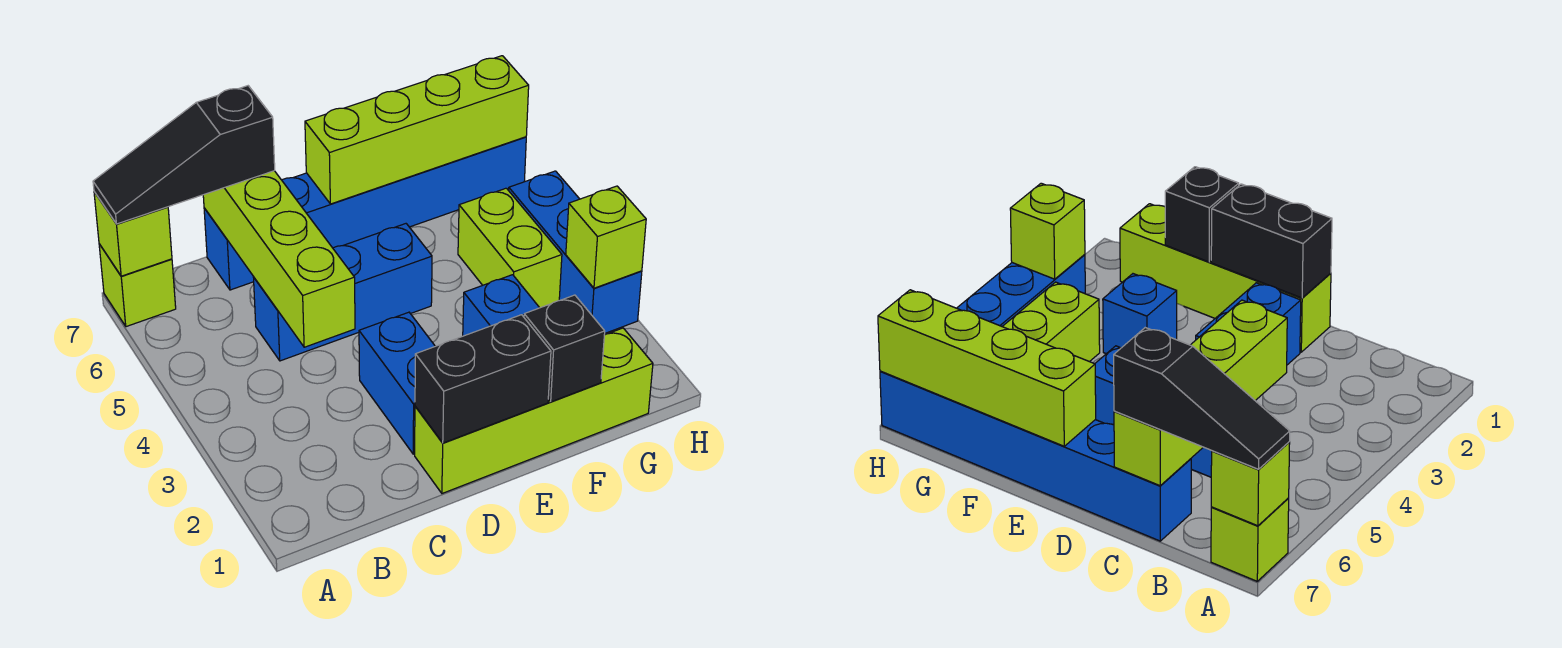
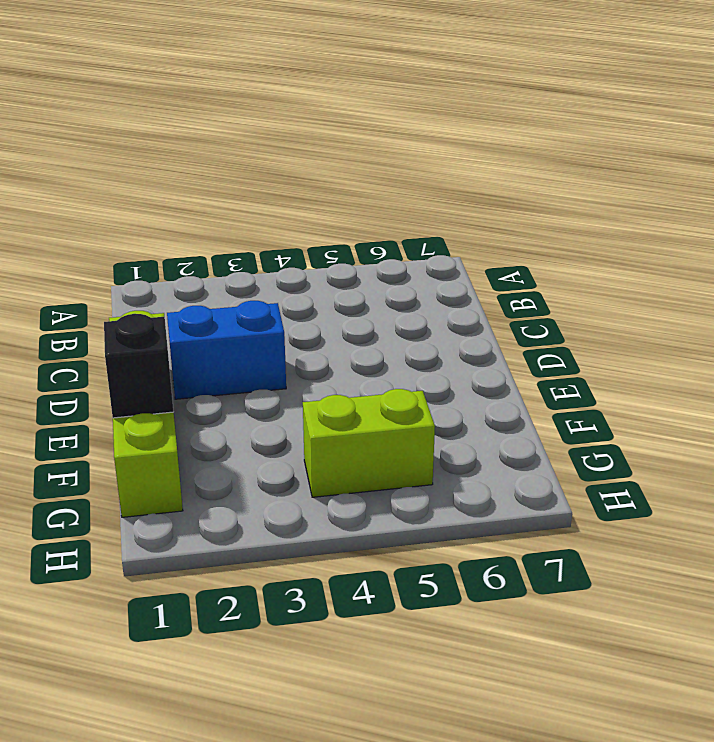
none -> lime brick A7 level 1
none -> blue brick C5:E5 level 1
none -> blue brick C7:H7 level 1

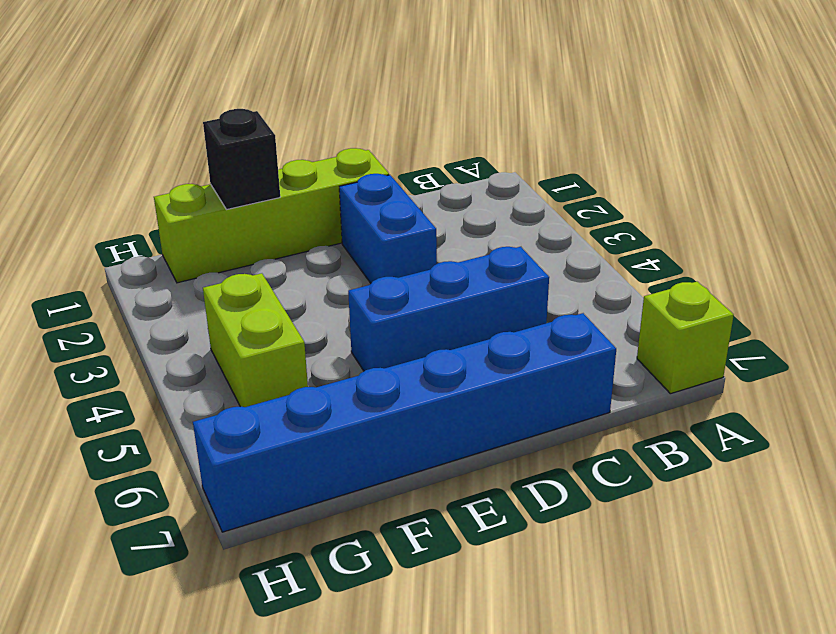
none -> blue brick F3 level 1
none -> blue brick H3:H5 level 1
none -> lime brick A7 level 2

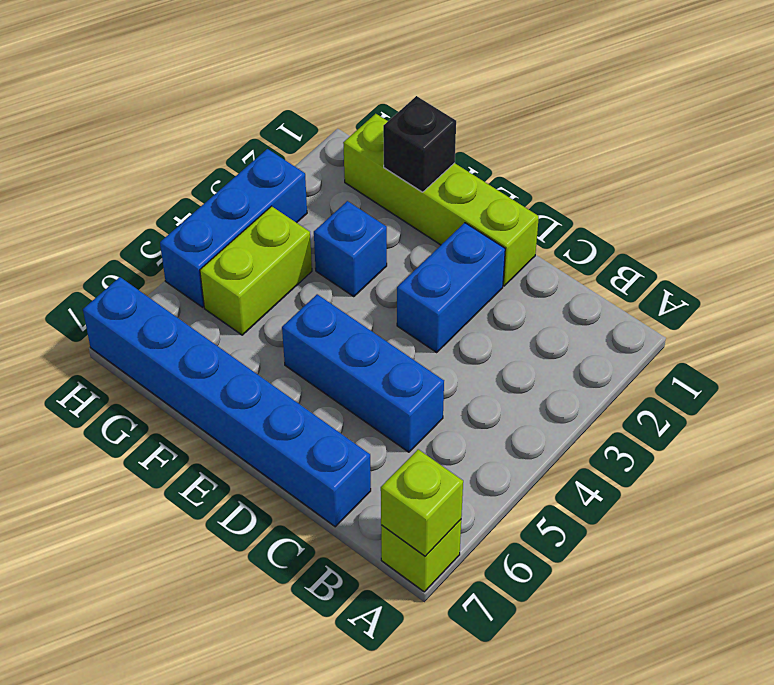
none -> lime brick C4:C7 level 2
none -> black brick D1:E1 level 2
none -> lime brick E7:H7 level 2

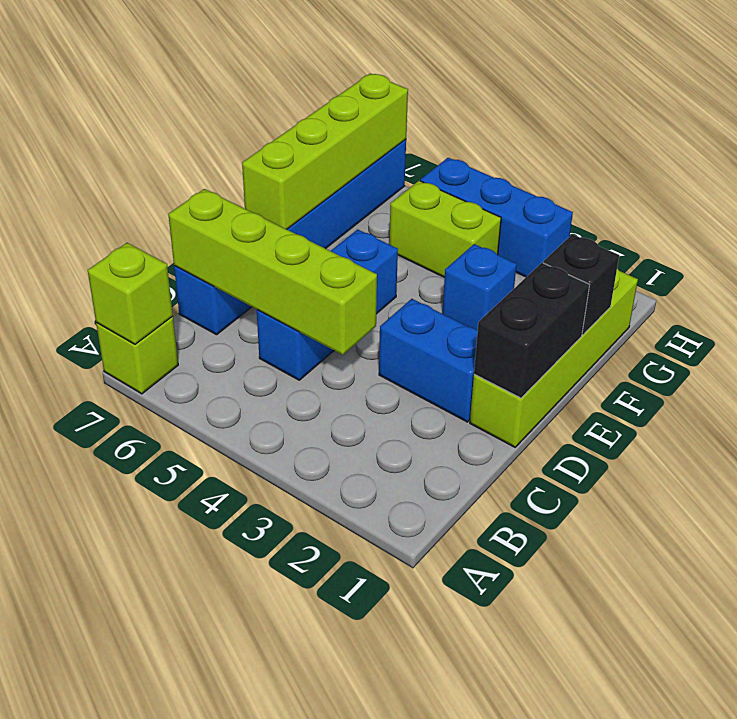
none -> lime brick H3 level 2
none -> black slope A7:C7 level 3 top C

